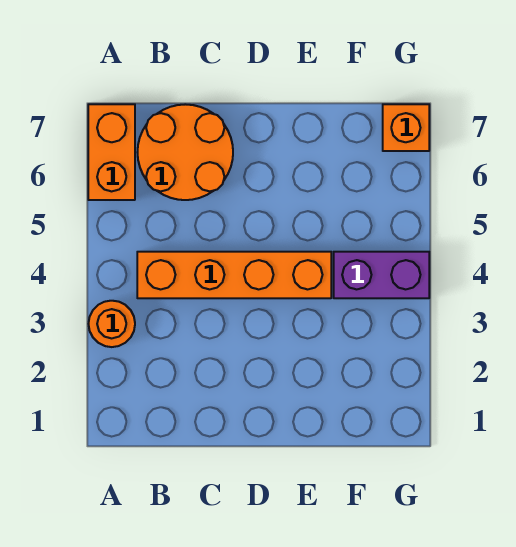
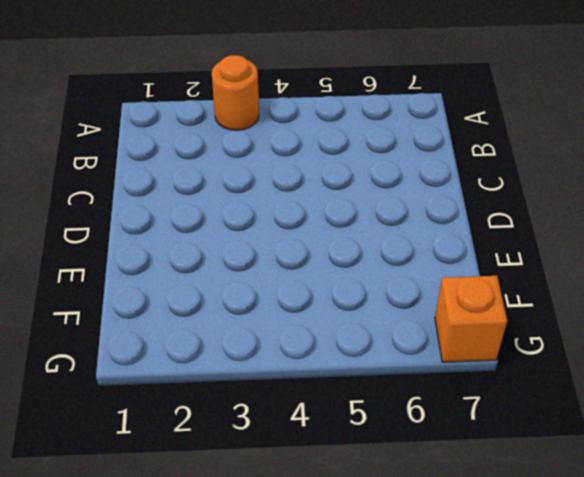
none -> orange brick A6:A7 level 1
none -> orange brick B4:E4 level 1

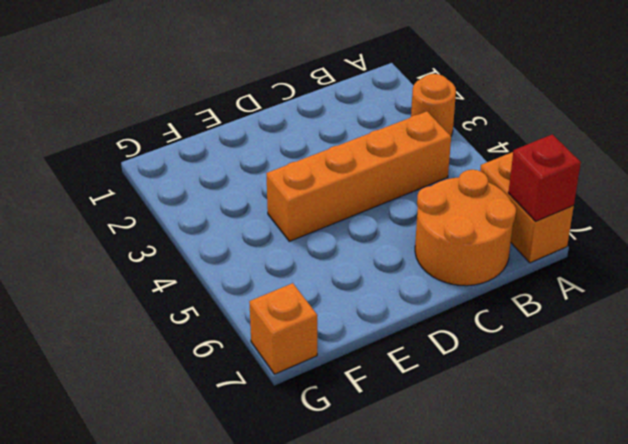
red brick A7 level 2 -> none
none -> purple brick F4:G4 level 1

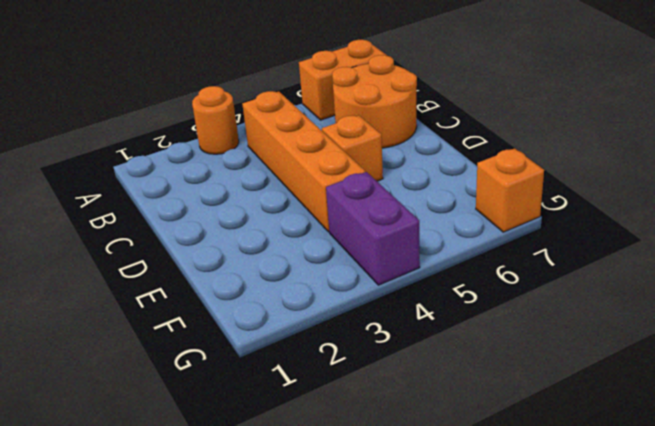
orange brick D5 level 1 -> none

